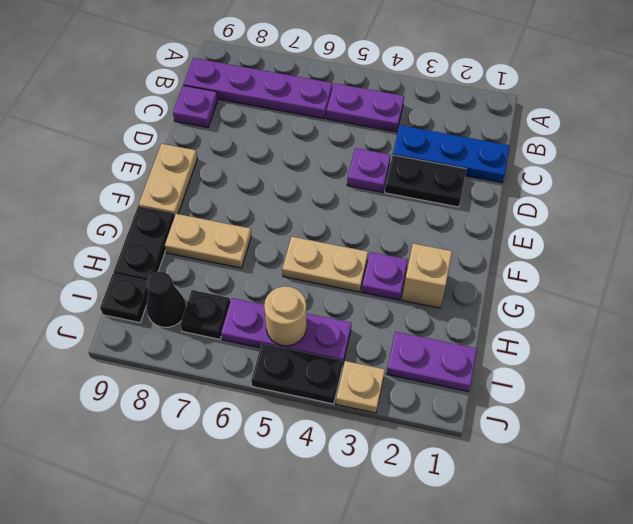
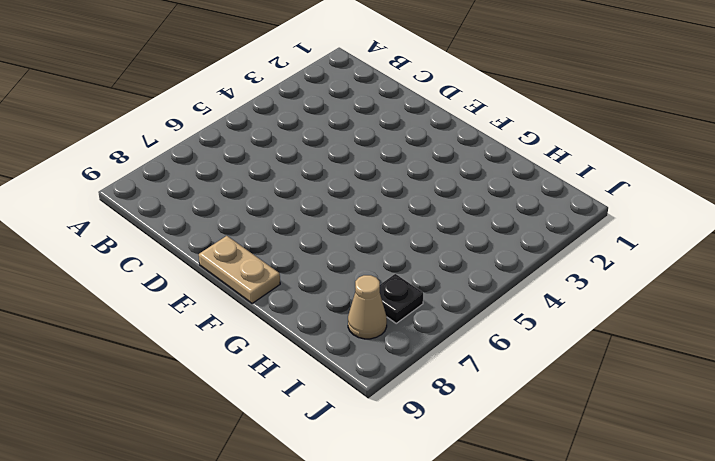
tan cone I8 level 1 -> black cone I8 level 1
none -> purple plate B4:B5 level 1
none -> purple plate B6:B9 level 1
none -> blue plate C1:C3 level 1

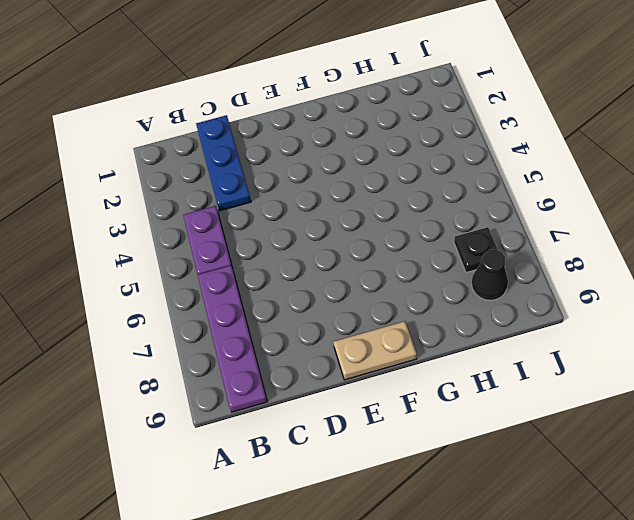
none -> purple plate C9 level 1
none -> black plate D2:D3 level 1
none -> purple plate D4 level 1

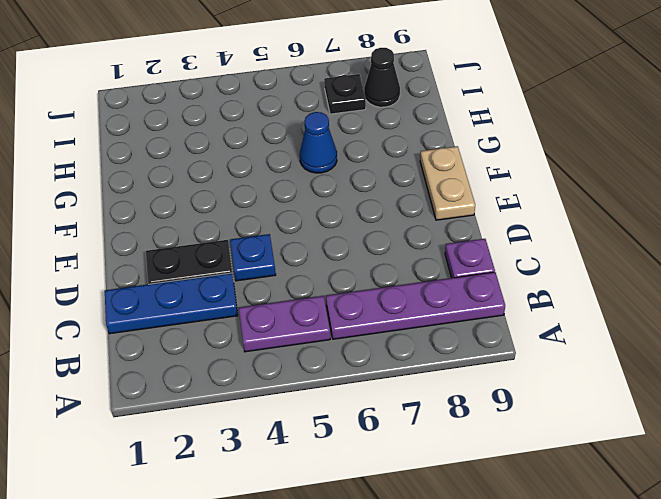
blue plate D4 level 1 -> purple plate D4 level 1
blue cone G6 level 1 -> none
none -> tan brick G2 level 1
none -> purple plate G3 level 1
none -> tan plate G4:G5 level 1

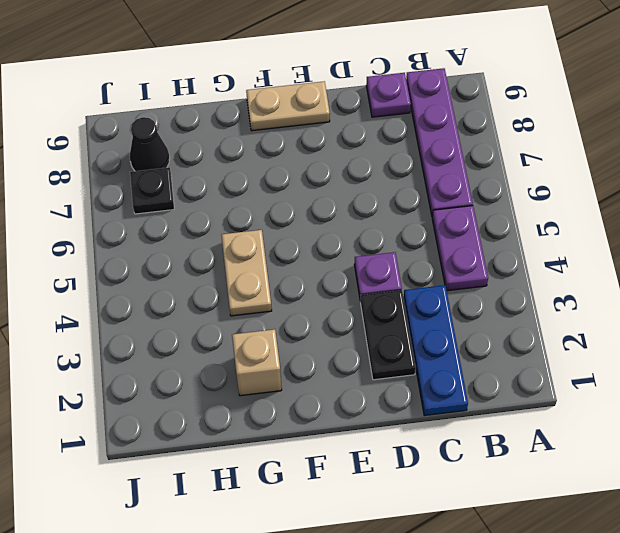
none -> purple plate G3 level 1
none -> tan plate G7:G8 level 1
none -> black plate G9:H9 level 1

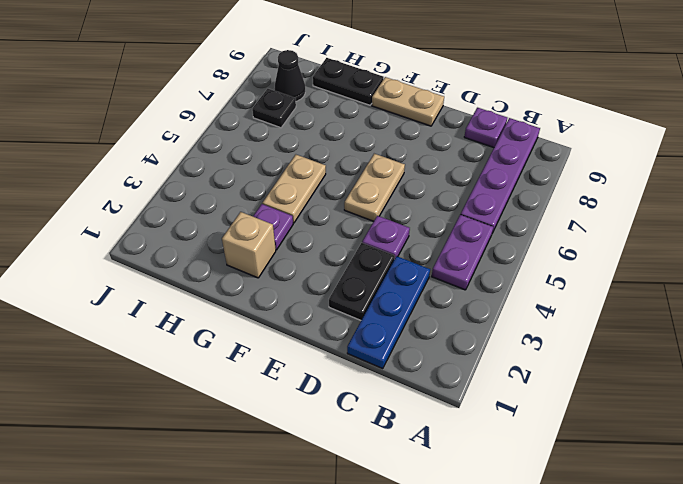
tan plate E5:E6 level 1 -> tan plate G7:G8 level 1
none -> purple plate I1:I2 level 1
none -> purple plate I4:I6 level 1
none -> black plate I9 level 1

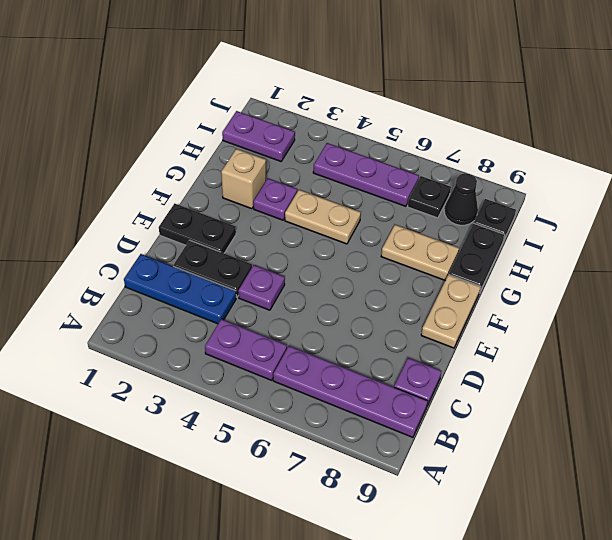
black plate E1:E2 level 1 -> black plate J4:J5 level 1
none -> tan plate J3 level 1
none -> tan round brick I5 level 2

